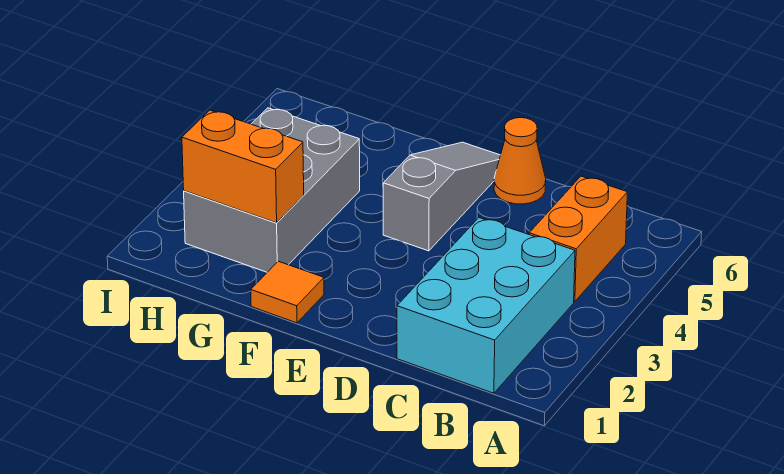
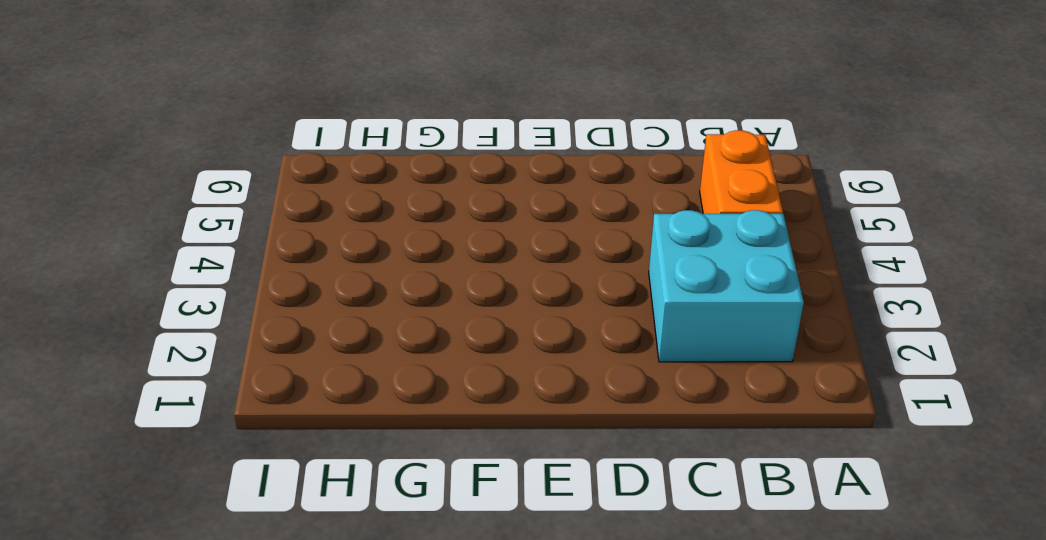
cyan brick B2:C3 level 1 -> cyan brick B1:C3 level 1
none -> orange cone D6 level 1
none -> grey slope E4:E6 level 1 top 4

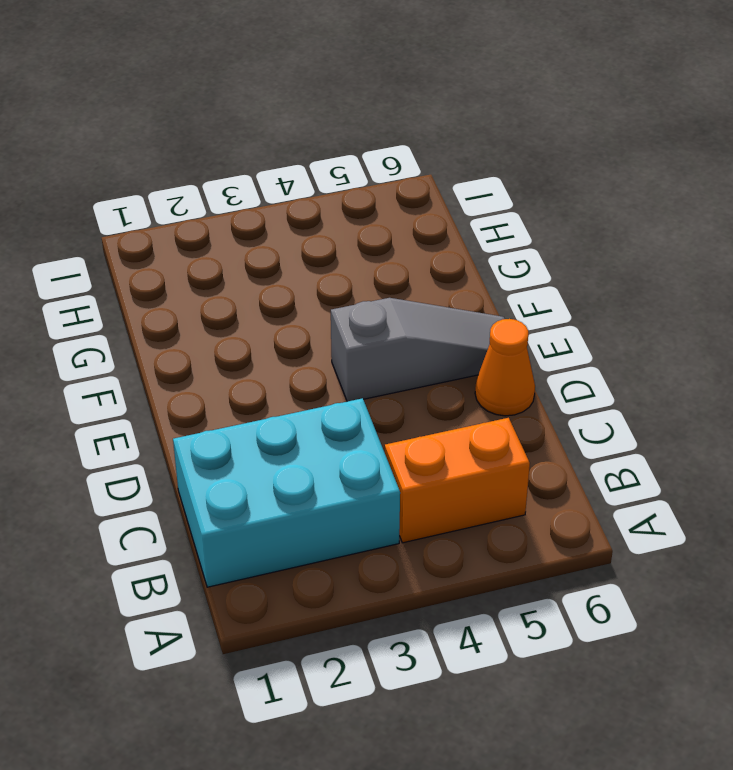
none -> orange tile F1 level 1
none -> grey brick G2:H4 level 1

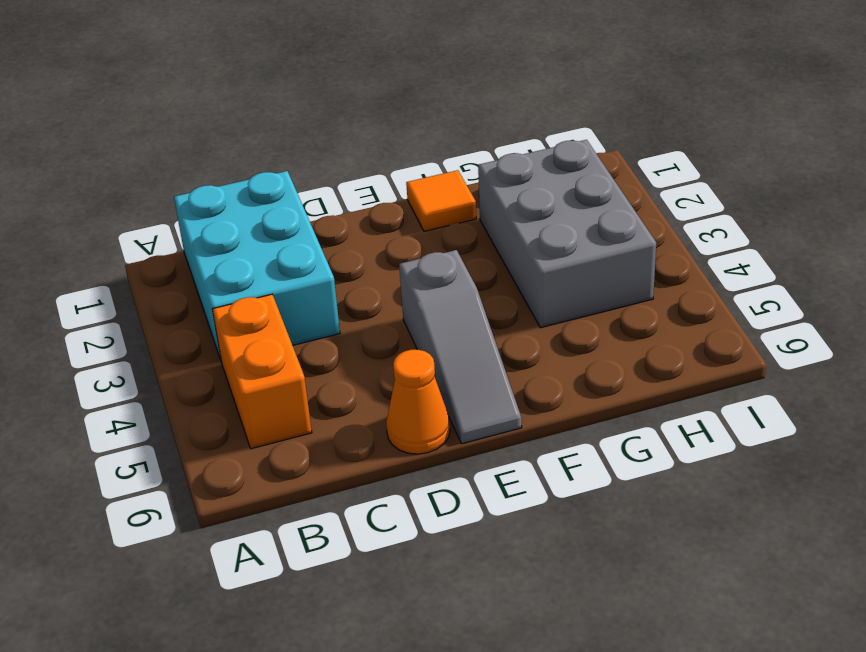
none -> orange brick G2:H2 level 2

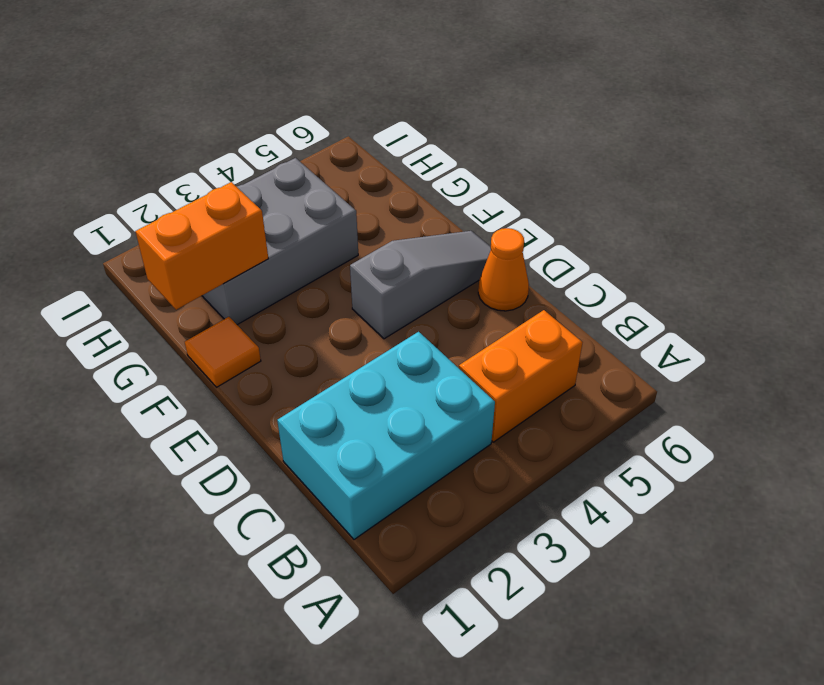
orange brick G1:G2 level 2 -> orange brick G2:H2 level 2

